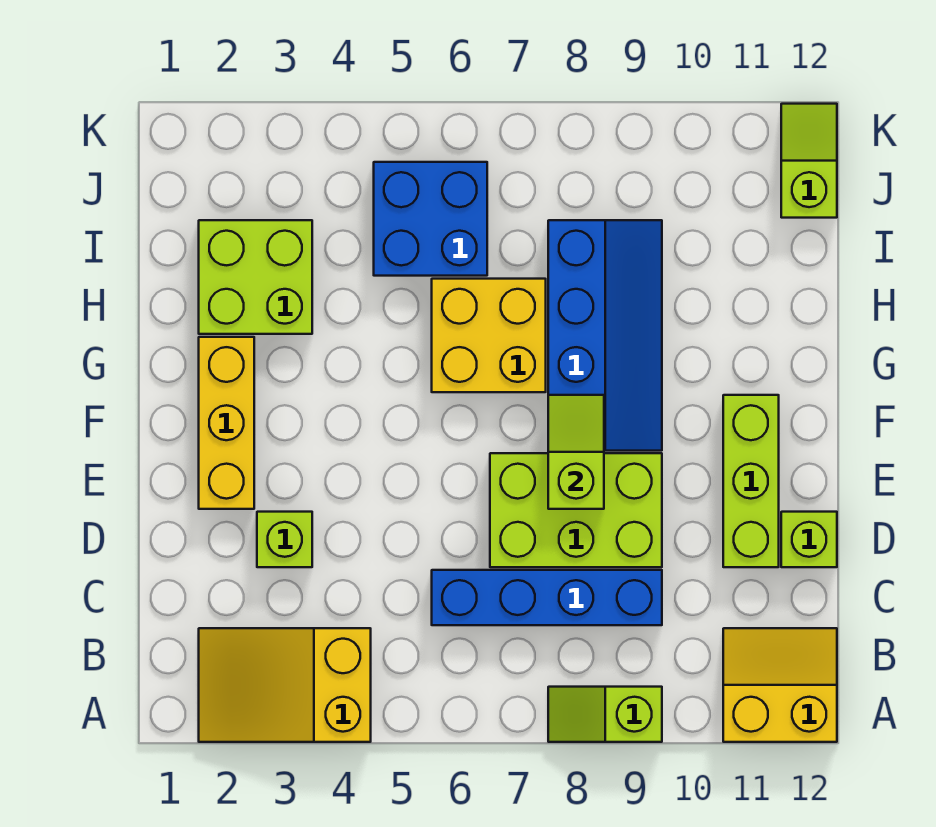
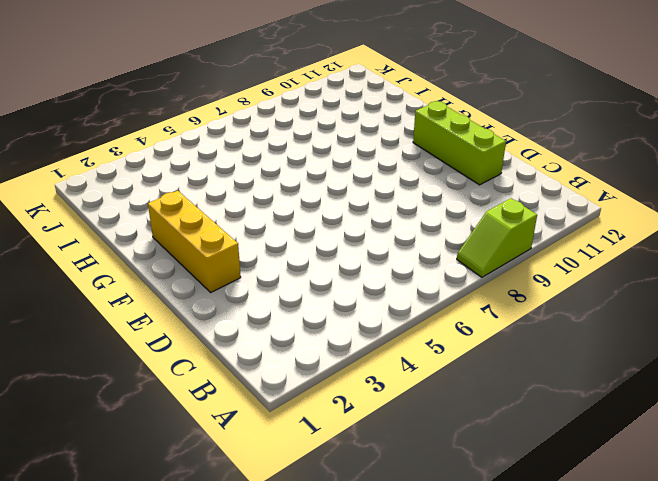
none -> yellow slope A2:B4 level 1 top 4
none -> yellow slope A11:B12 level 1 top A
none -> blue brick C6:C9 level 1

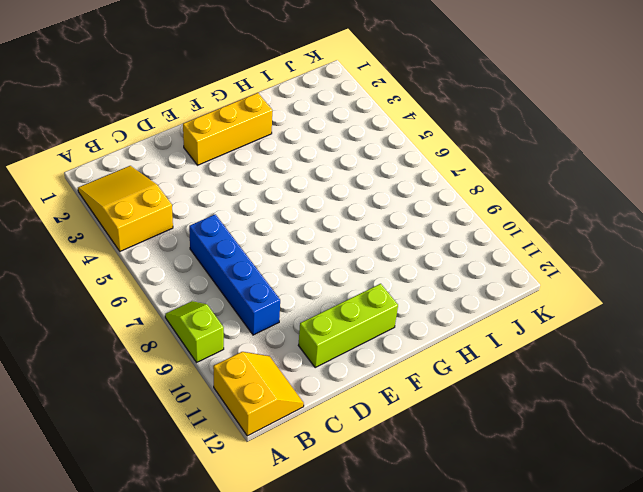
none -> lime brick D3 level 1
none -> lime brick D7:E9 level 1
none -> lime brick D12 level 1

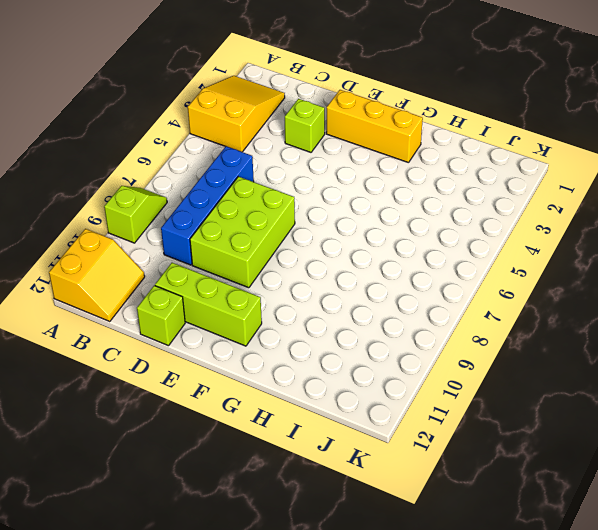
none -> blue slope F8:I9 level 1 top 8
none -> yellow brick G6:H7 level 1
none -> lime brick H2:I3 level 1

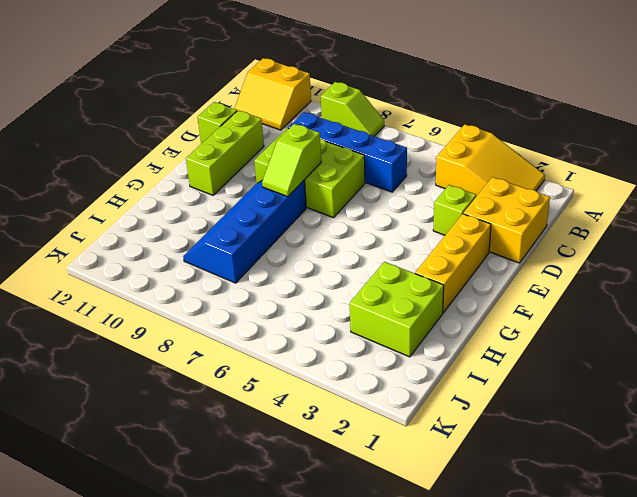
yellow brick C1:D2 level 1 -> yellow brick G6:H7 level 1
none -> blue brick I5:J6 level 1
none -> lime slope J12:K12 level 1 top J

